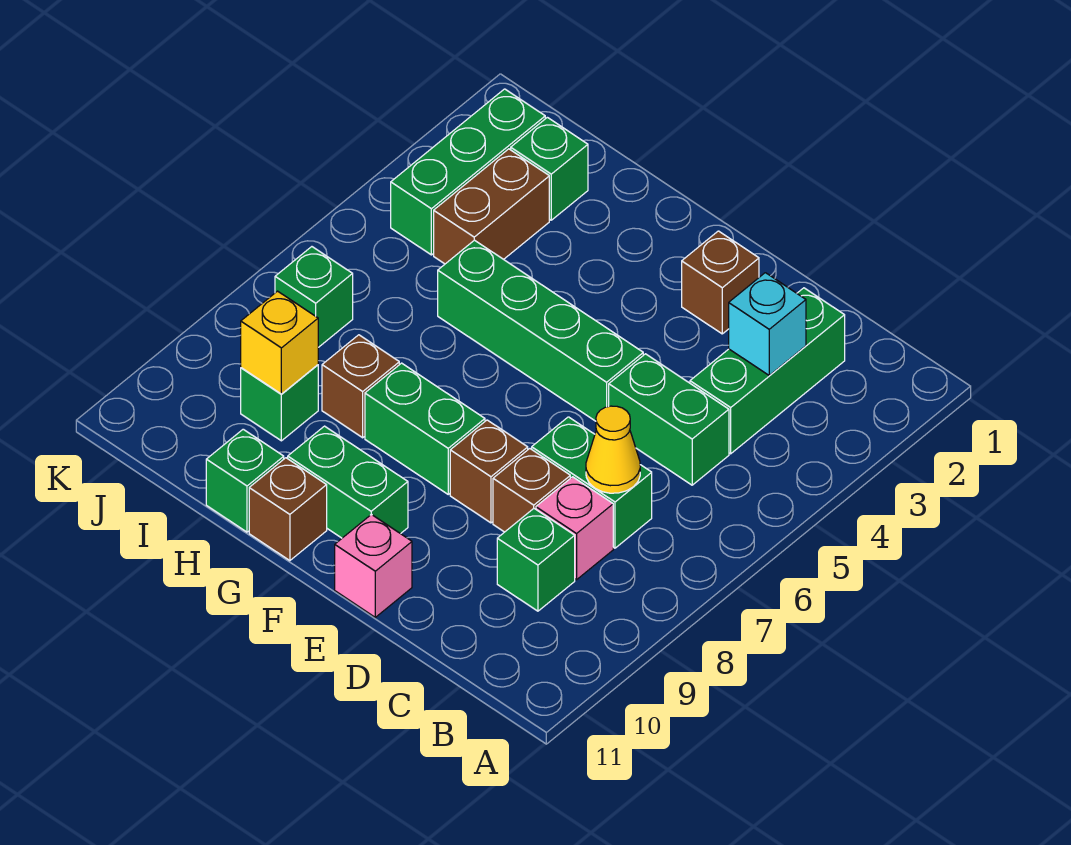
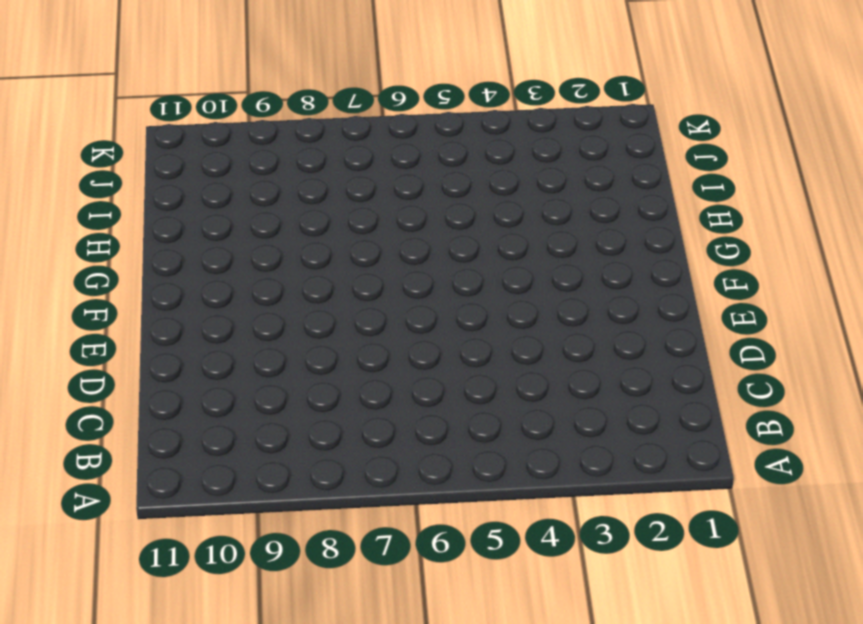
none -> green brick C2:C4 level 1
none -> green brick C5:D5 level 1
none -> green brick C7:D7 level 1

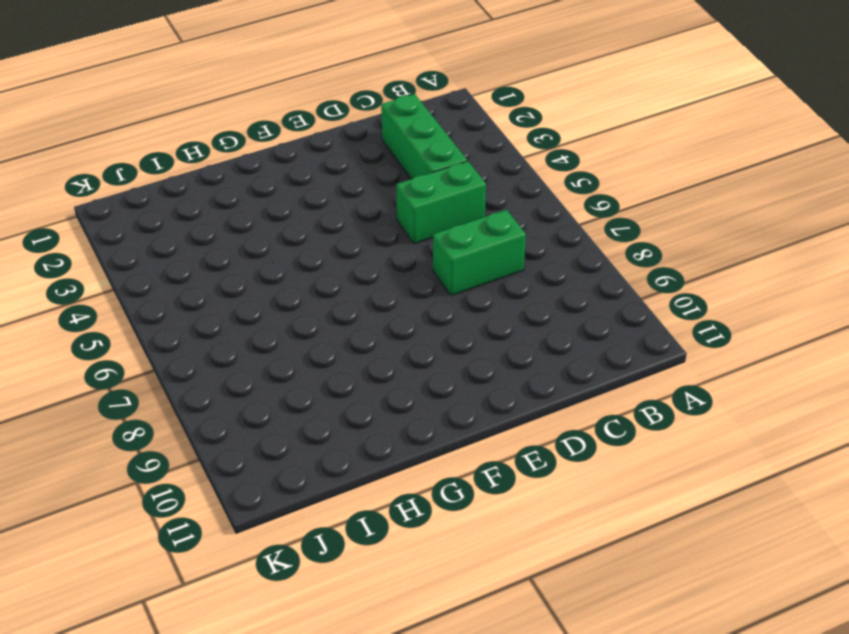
none -> pink brick C8 level 1
none -> green brick C9 level 1
none -> brown brick D8 level 1

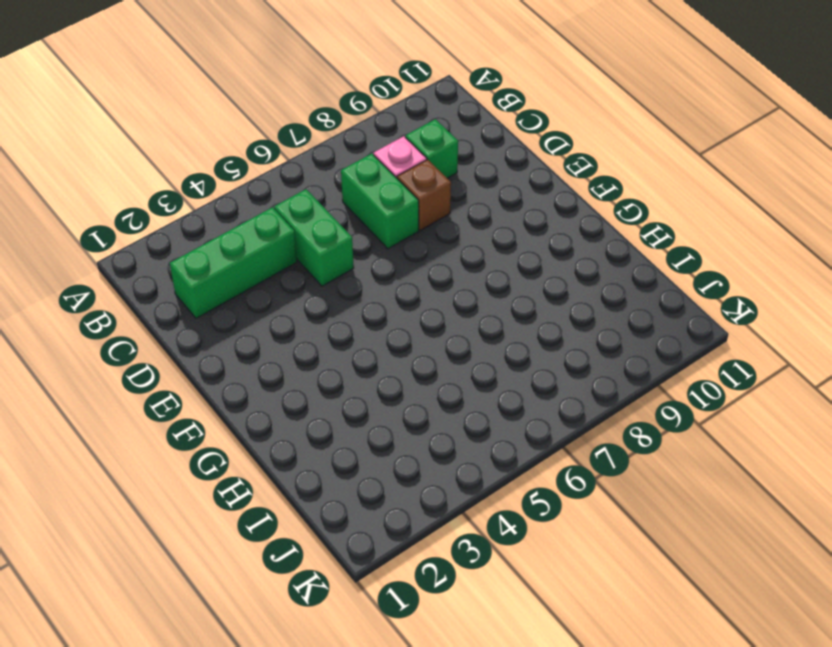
none -> brown brick E2 level 1
none -> green brick E5:H5 level 1
none -> brown brick E8 level 1

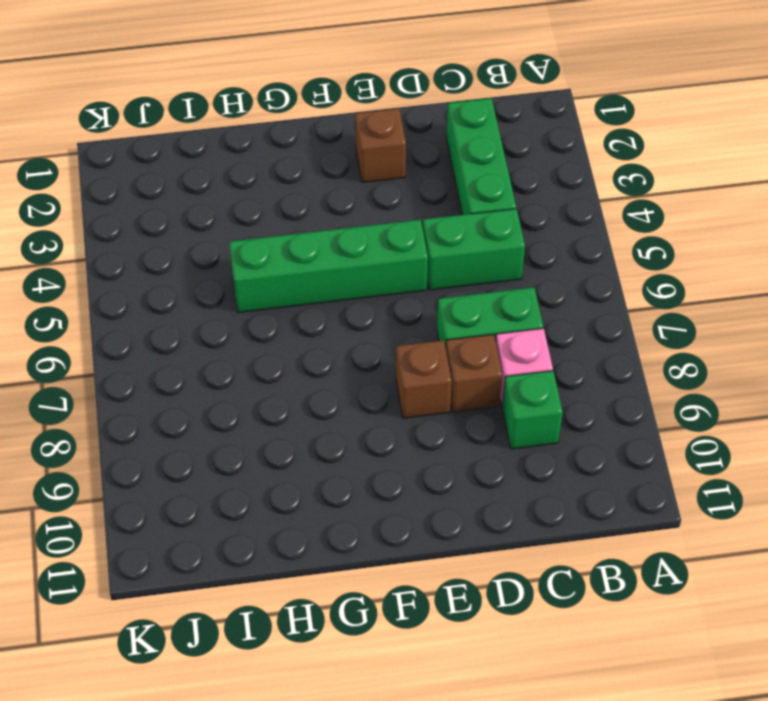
none -> pink brick E11 level 1
none -> green brick F8:G8 level 1
none -> green brick F10:G10 level 1

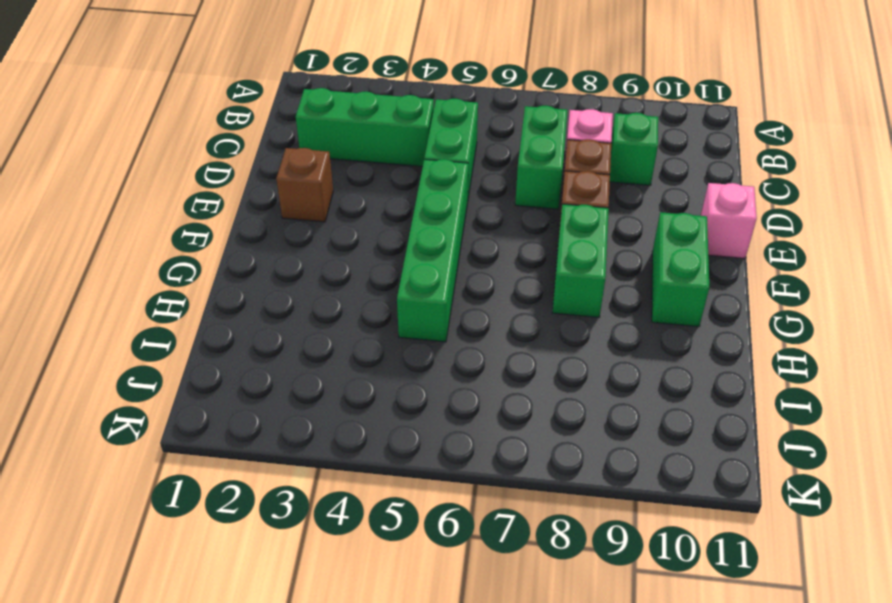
none -> brown brick G11 level 1
none -> brown brick H8 level 1
none -> green brick H11 level 1

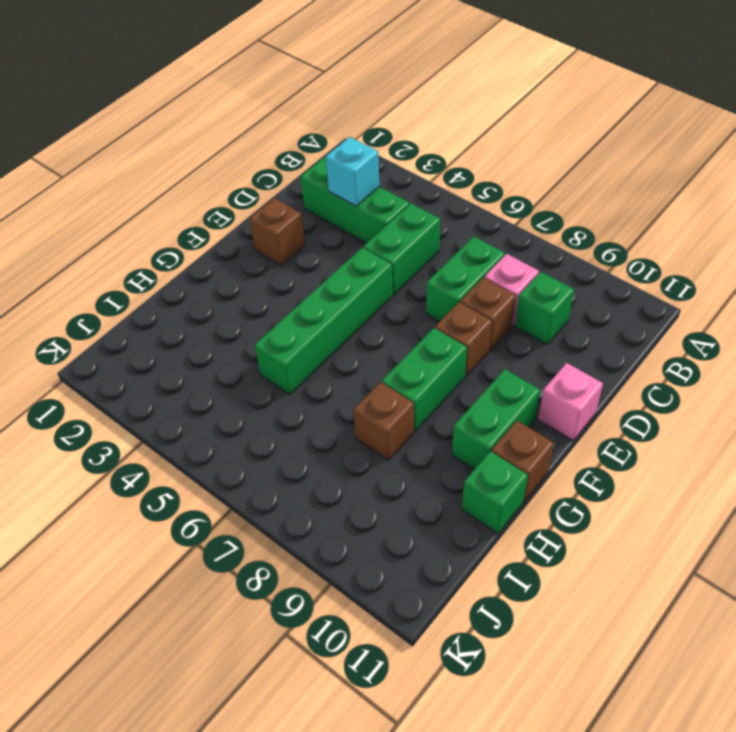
none -> green brick I2 level 1
none -> brown brick I3:I4 level 1
none -> green brick I9 level 1

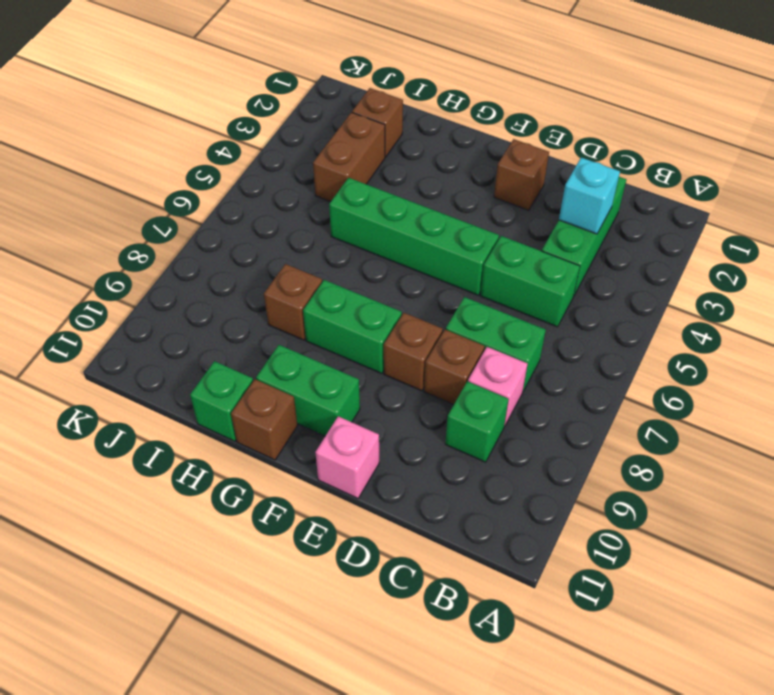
brown brick I2 level 1 -> green brick I2 level 1
none -> green brick I9 level 1
none -> green brick J2:J4 level 1
none -> green brick J7 level 1

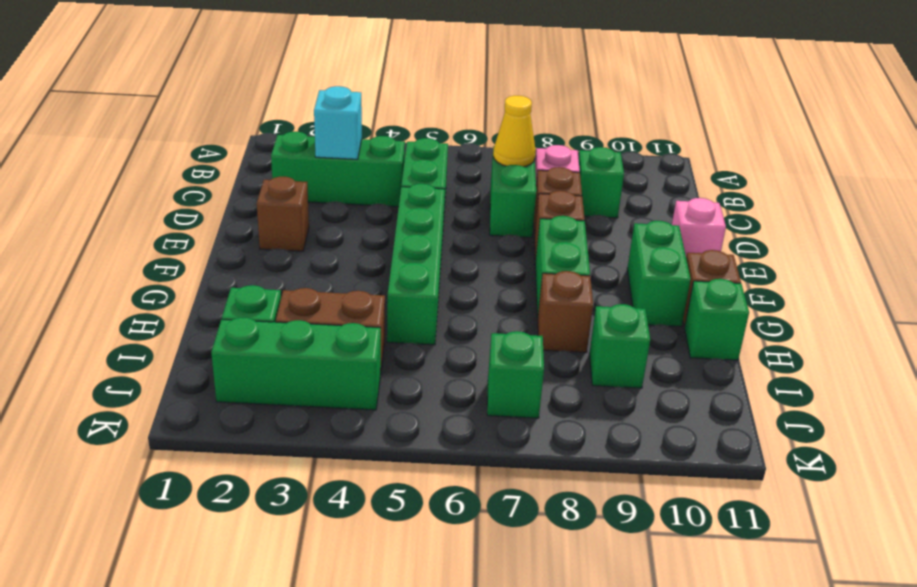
none -> yellow brick I9 level 2

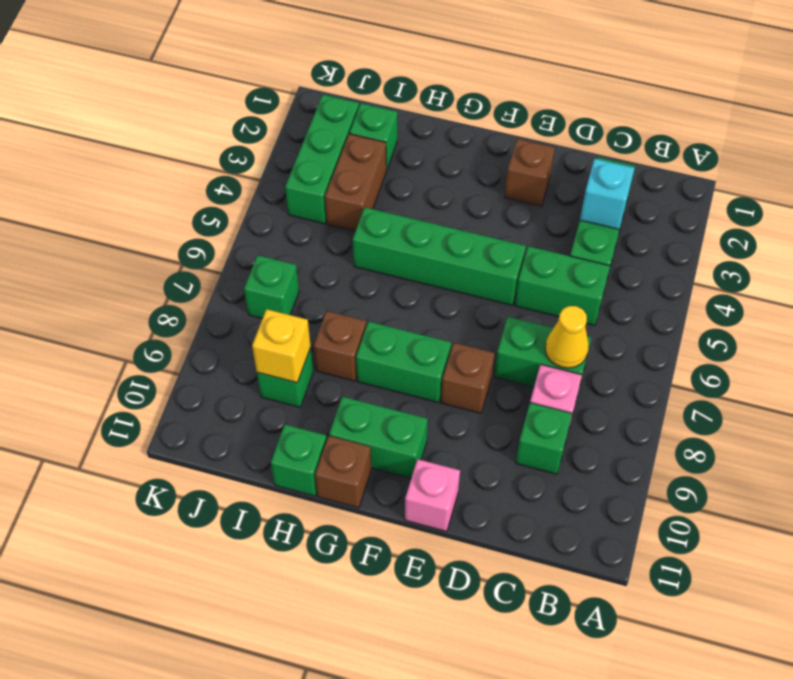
none -> brown brick D8 level 1

